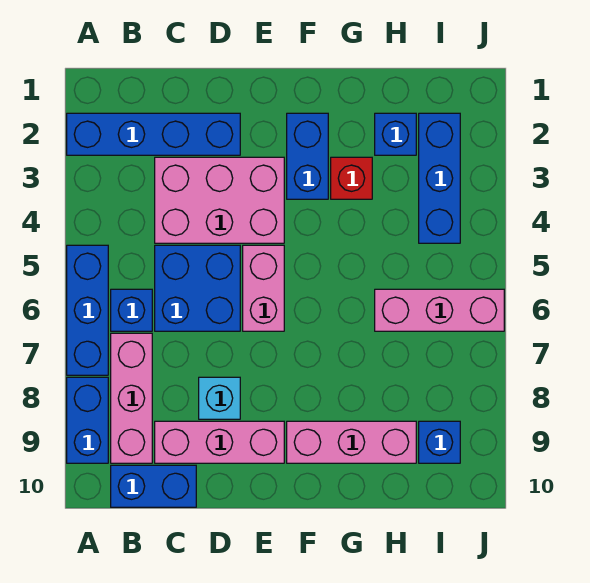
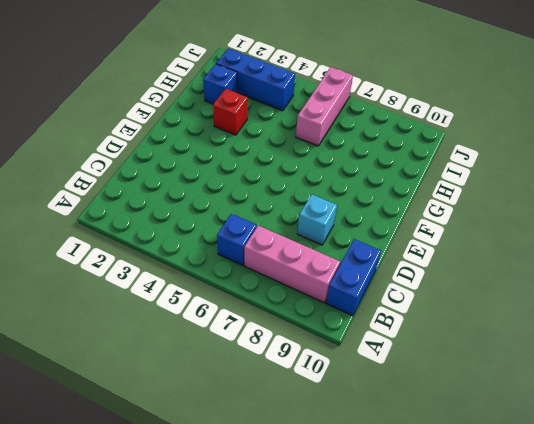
none -> blue brick A2:D2 level 1
none -> blue brick A5:A7 level 1
none -> blue brick A8:A9 level 1

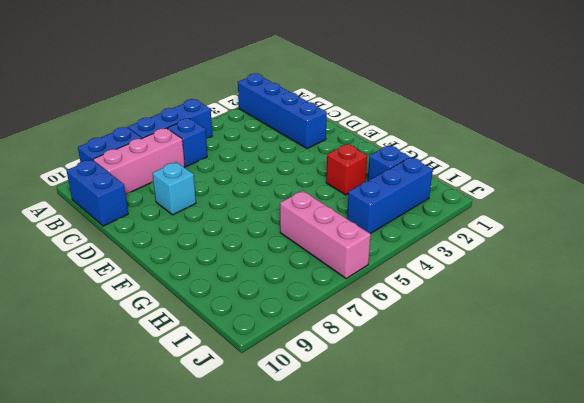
none -> pink brick C3:E4 level 1
none -> blue brick C5:D6 level 1
none -> pink brick C9:E9 level 1

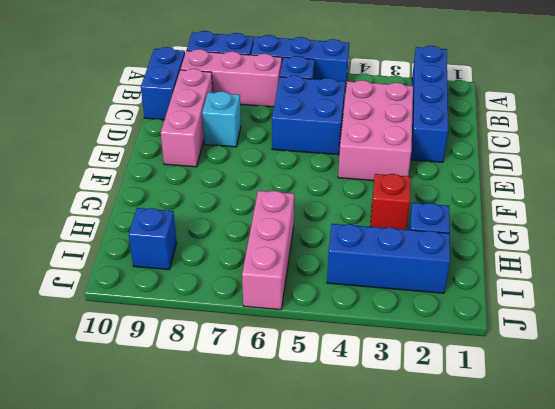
none -> pink brick E5:E6 level 1
none -> blue brick F2:F3 level 1
none -> pink brick F9:H9 level 1

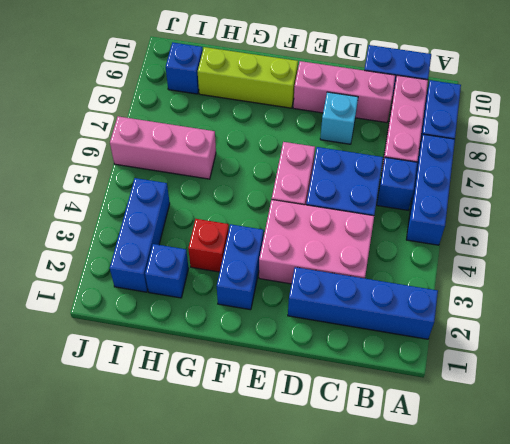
lime brick F9:H9 level 1 -> pink brick F9:H9 level 1

